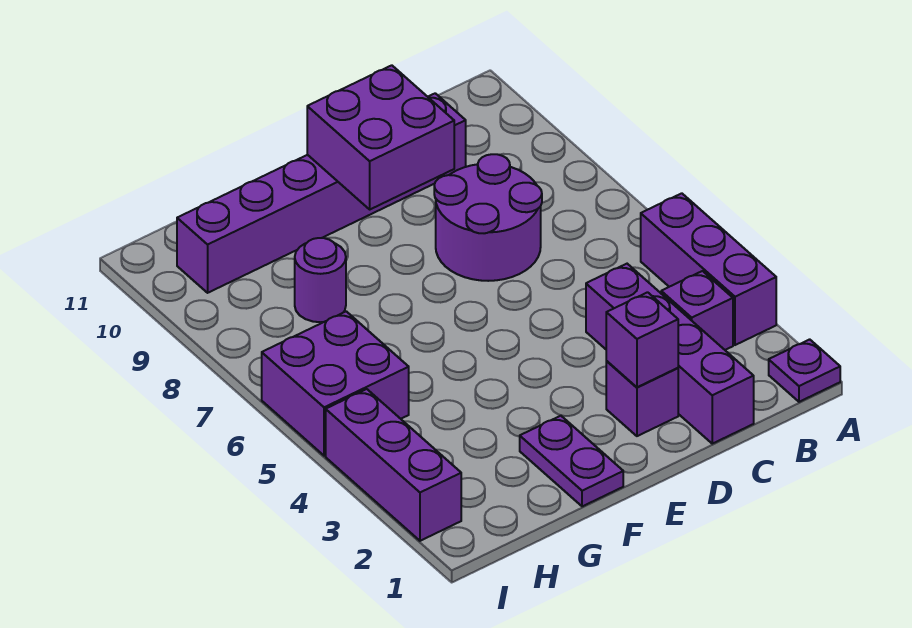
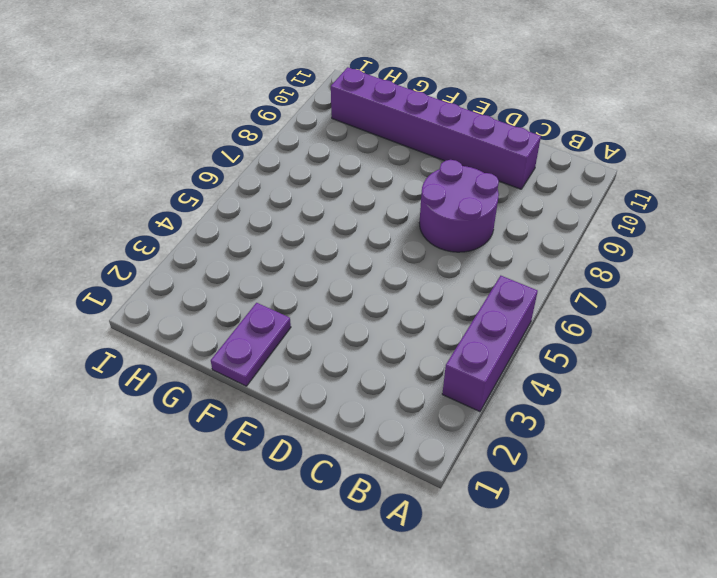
none -> purple plate A1 level 1
none -> purple brick B3 level 1
none -> purple brick C1:C4 level 1

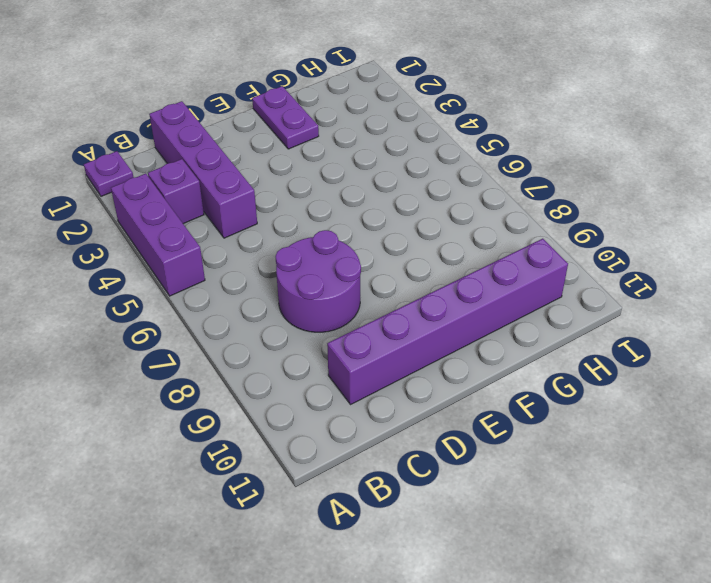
none -> purple brick D2 level 1
none -> purple round brick G8 level 1
none -> purple brick H5:I6 level 1

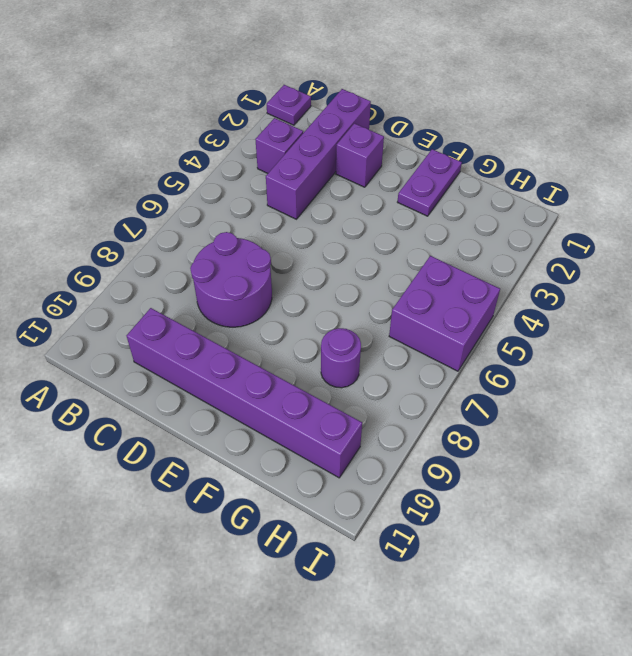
none -> purple brick A3:A5 level 1
none -> purple brick I2:I4 level 1
none -> purple brick D2 level 2

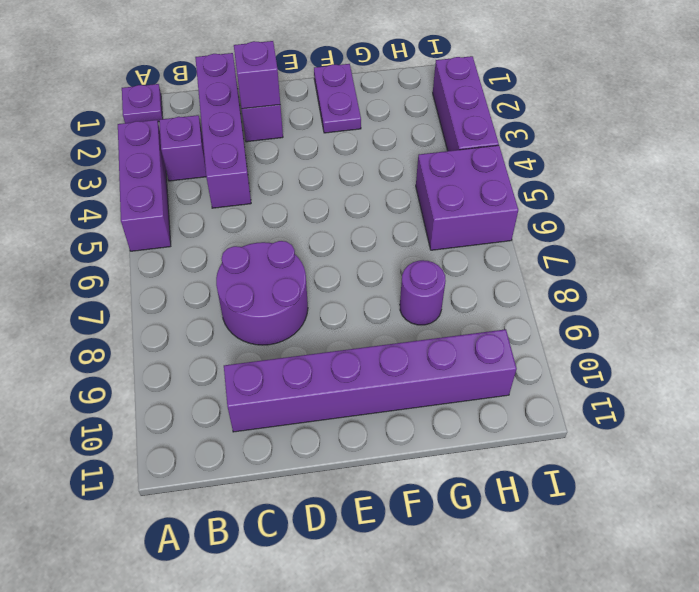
none -> purple brick D9:E10 level 2

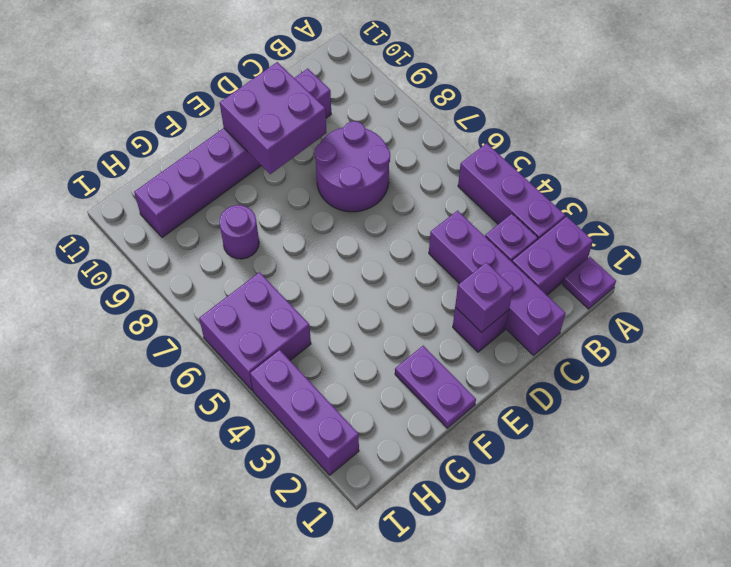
purple brick A2:B2 level 1 -> none

